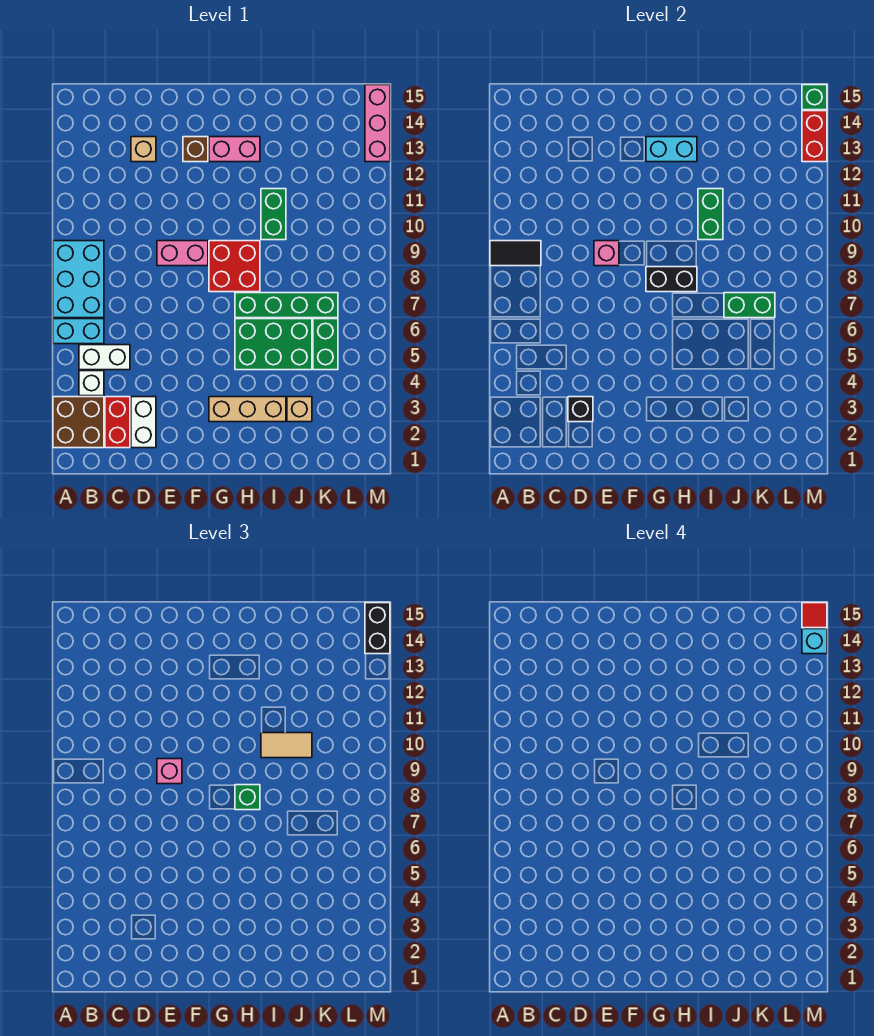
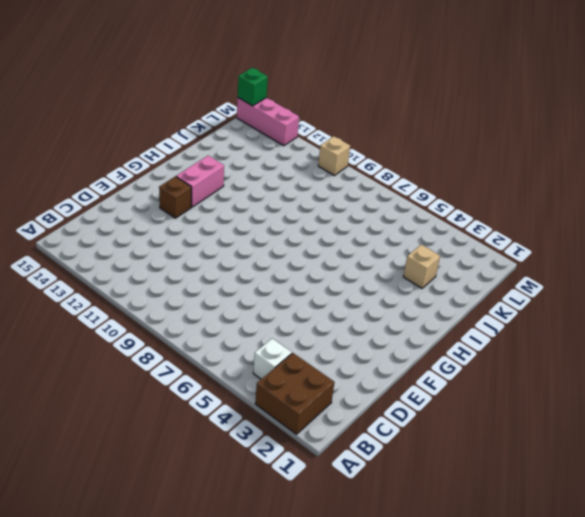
tan brick M10 level 1 -> tan brick D13 level 1
none -> cyan brick A6:B6 level 1
none -> cyan brick A7:B9 level 1
none -> white brick B5:C5 level 1
none -> red brick C2:C3 level 1

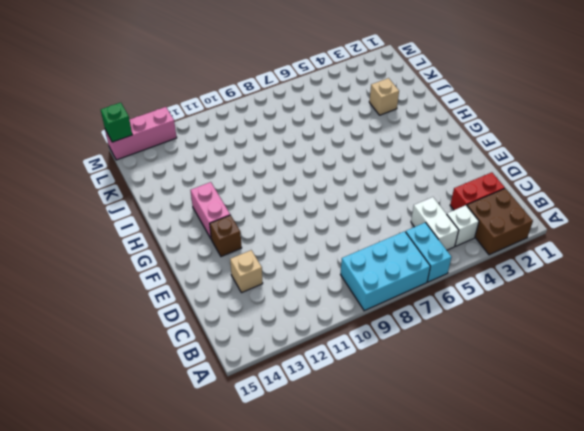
none -> white brick D2:D3 level 1
none -> pink brick E9:F9 level 1
none -> tan brick G3:I3 level 1
none -> red brick G8:H9 level 1

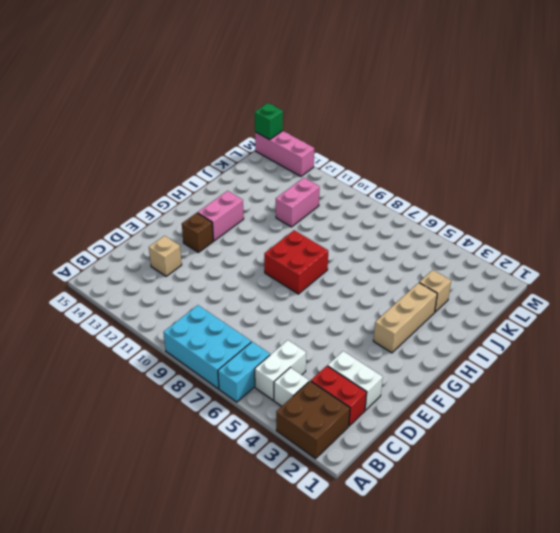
pink brick J11:K11 level 1 -> pink brick E9:F9 level 1
none -> green brick H5:J6 level 1
none -> green brick H7:K7 level 1
none -> green brick I10:I11 level 1
none -> green brick K5:K6 level 1

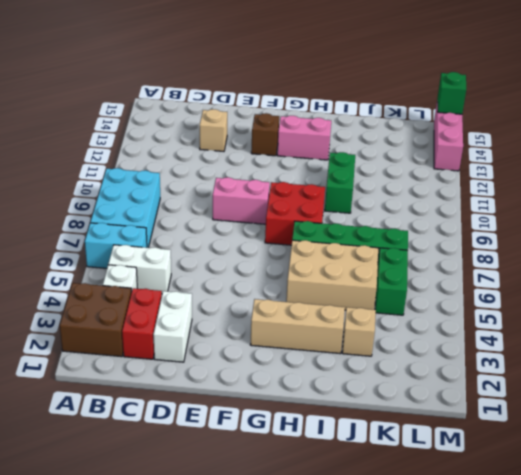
tan brick H5:J6 level 1 -> green brick H5:J6 level 1
none -> black tile A9:B9 level 2
none -> black brick D3 level 2
none -> pink brick E9 level 2
none -> black brick G8:H8 level 2

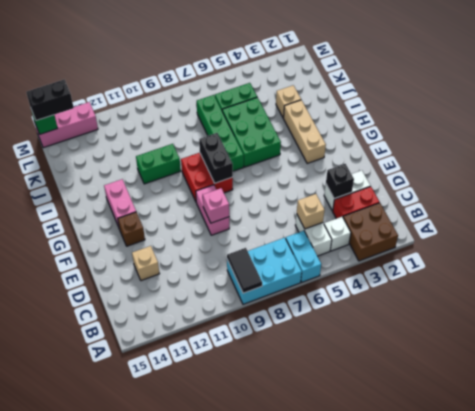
tan brick C5 level 2 -> none
none -> cyan brick G13:H13 level 2
none -> green brick I10:I11 level 2
none -> green brick J7:K7 level 2
none -> red brick M13:M14 level 2

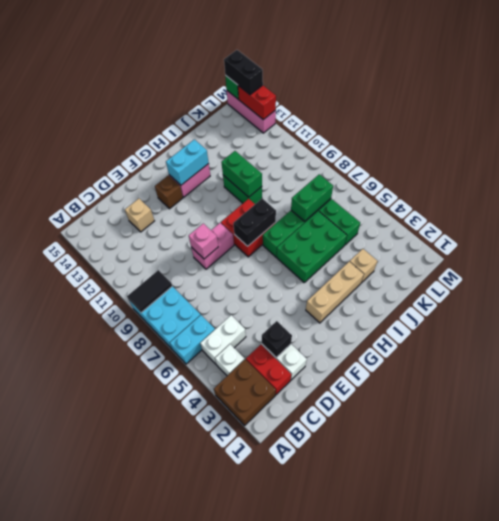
none -> pink brick E9 level 3
none -> green brick H8 level 3
none -> tan tile I10:J10 level 3
none -> cyan brick M14 level 4

